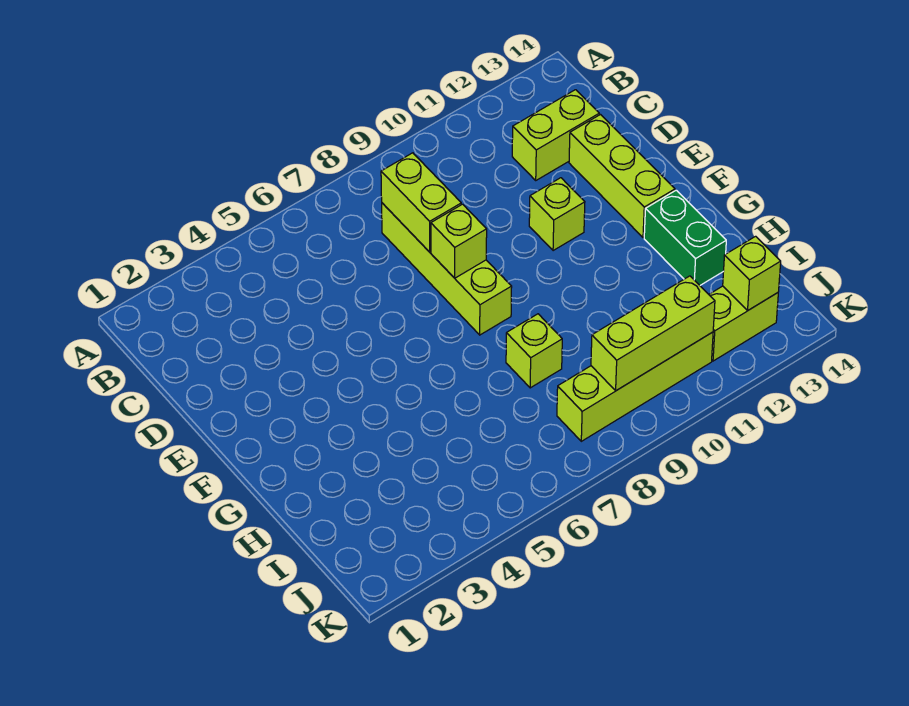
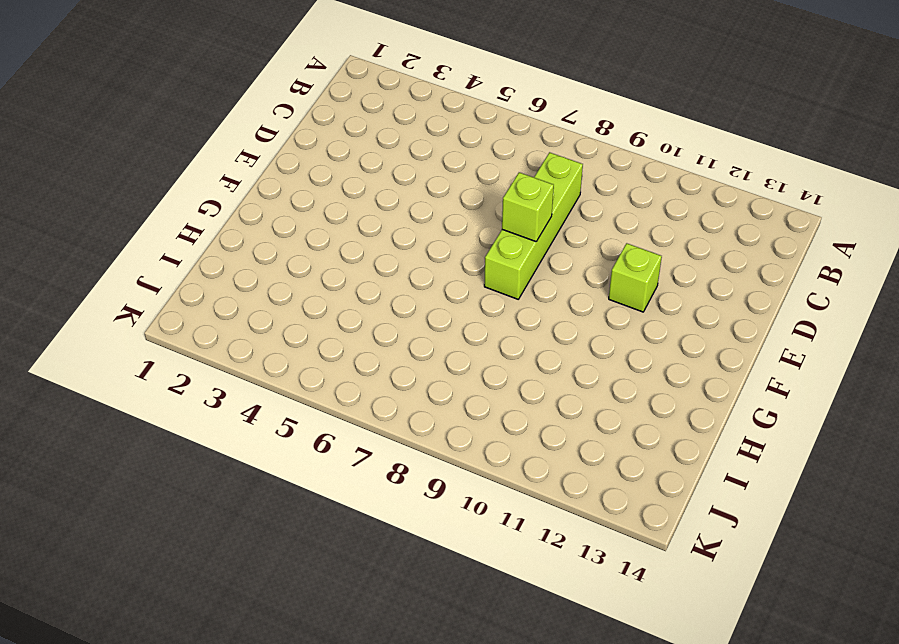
none -> lime brick C12:C13 level 1
none -> lime brick D13:F13 level 1
none -> green brick G13:H13 level 1

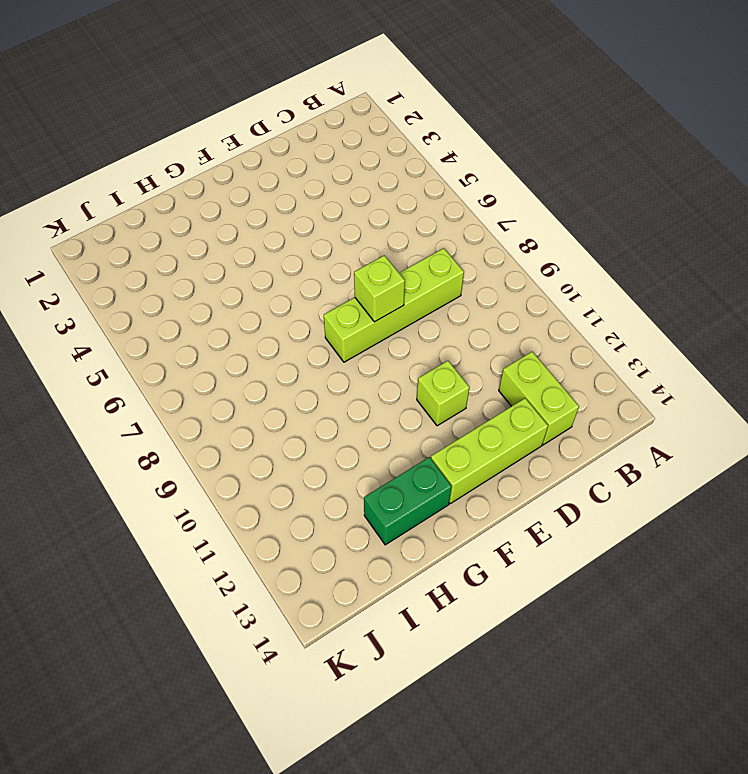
none -> lime brick H8 level 1
none -> lime brick J8:J11 level 1
none -> lime brick J12:J13 level 1

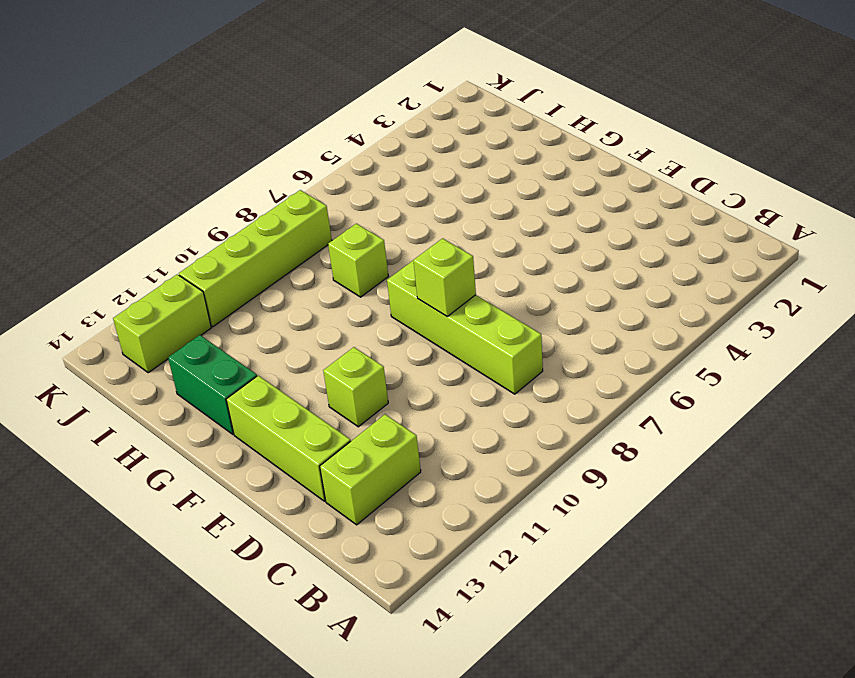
none -> lime brick C8:D8 level 2
none -> lime brick J9:J11 level 2
none -> lime brick J13 level 2

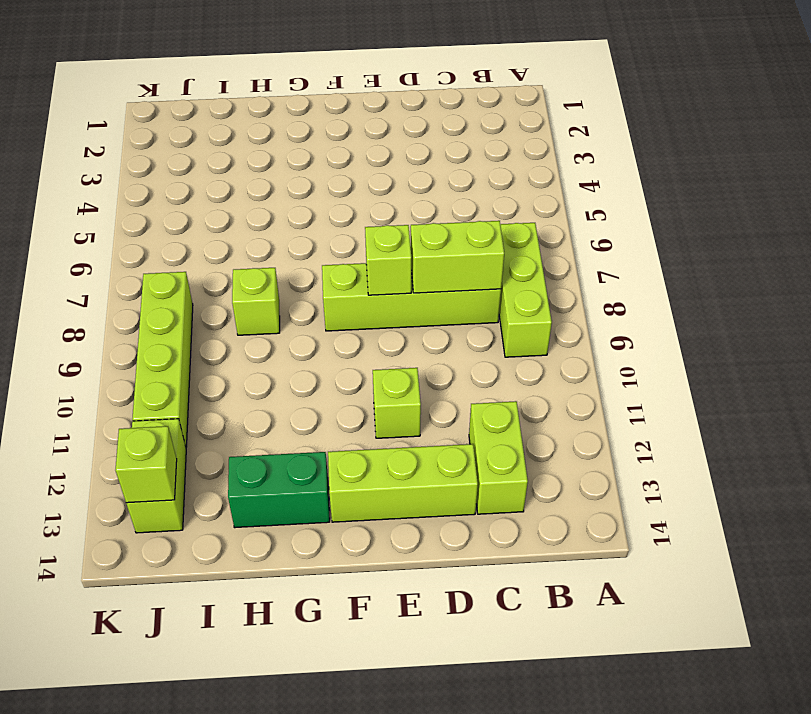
lime brick B7:B9 level 1 -> lime brick J9:J11 level 2

